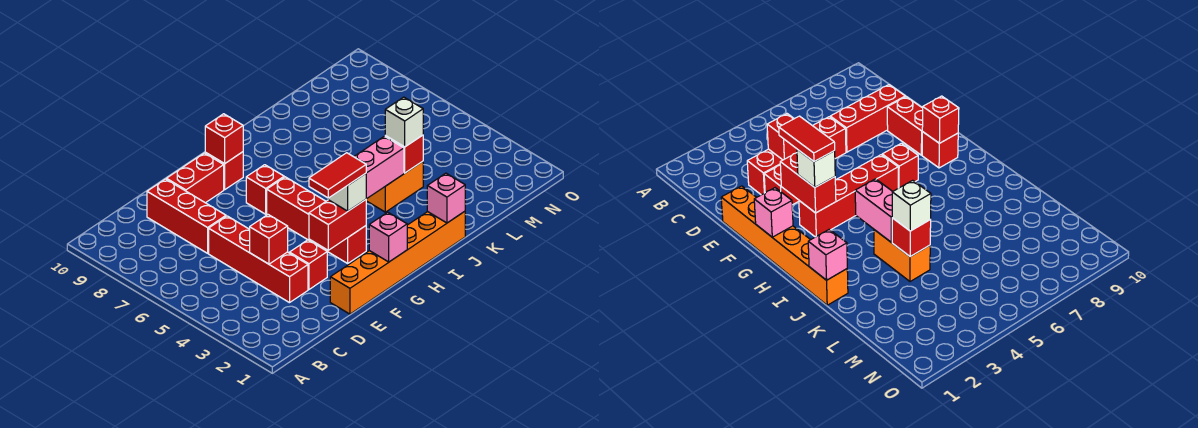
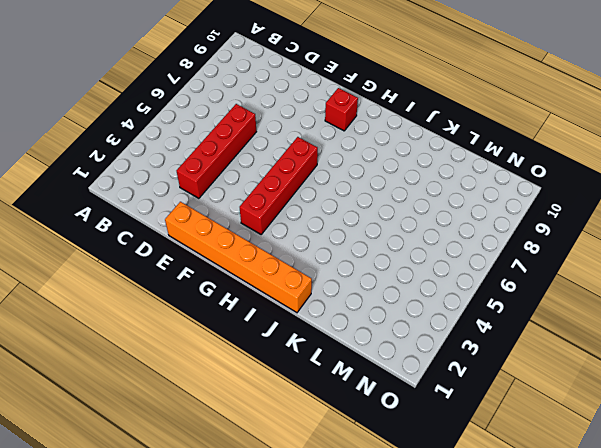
none -> red brick D7:D9 level 1
none -> red brick E3 level 1
none -> red brick E9:F9 level 1

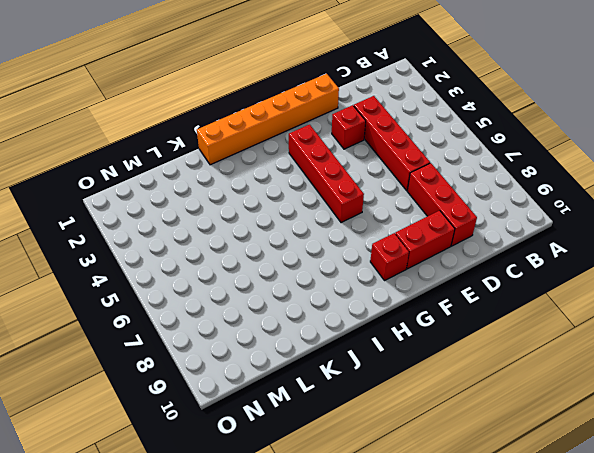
none -> red brick G7 level 1
none -> orange brick J4:K4 level 1
none -> red brick D4 level 2

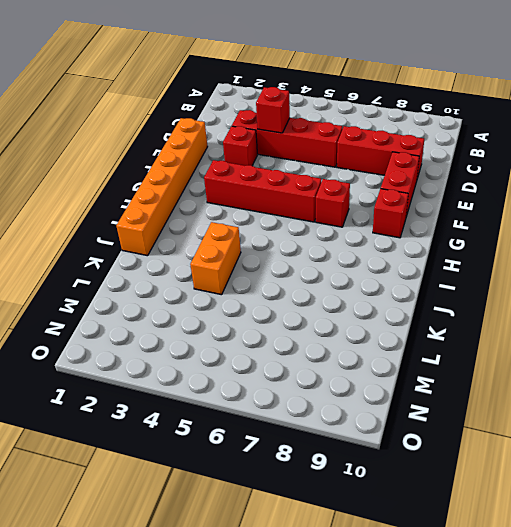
none -> red brick F3:G3 level 2
none -> pink brick G1 level 2
none -> red brick G9 level 2

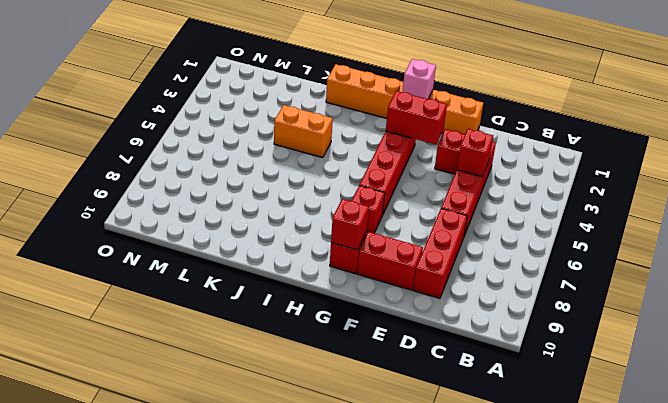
none -> pink brick I4:J4 level 2
none -> pink brick J1 level 2
none -> red brick K4 level 2

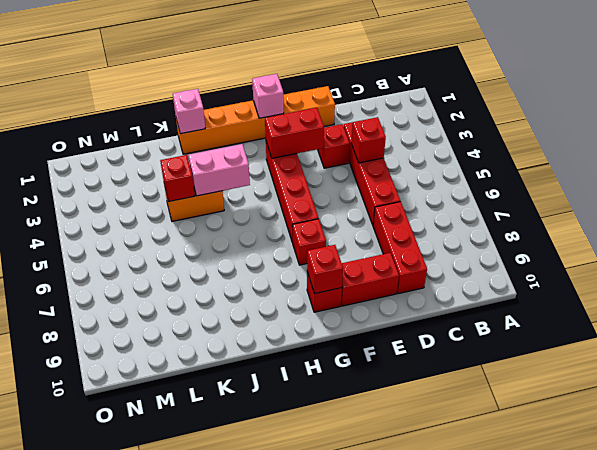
none -> white brick G3 level 3
none -> white brick K4 level 3
none -> red tile F3:G3 level 4

